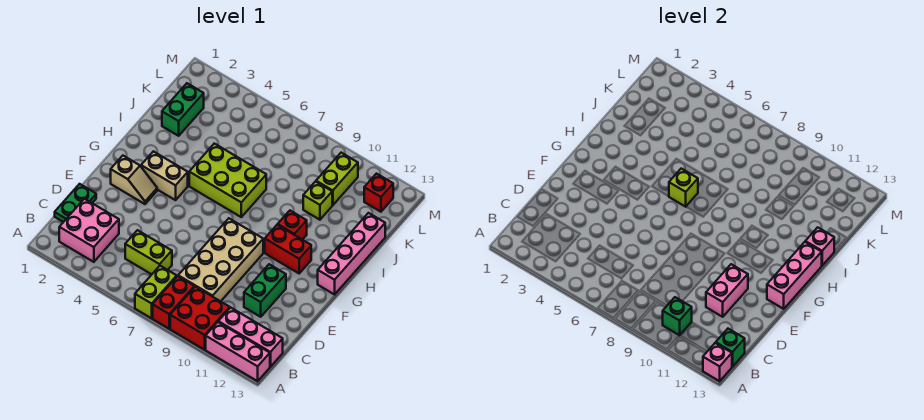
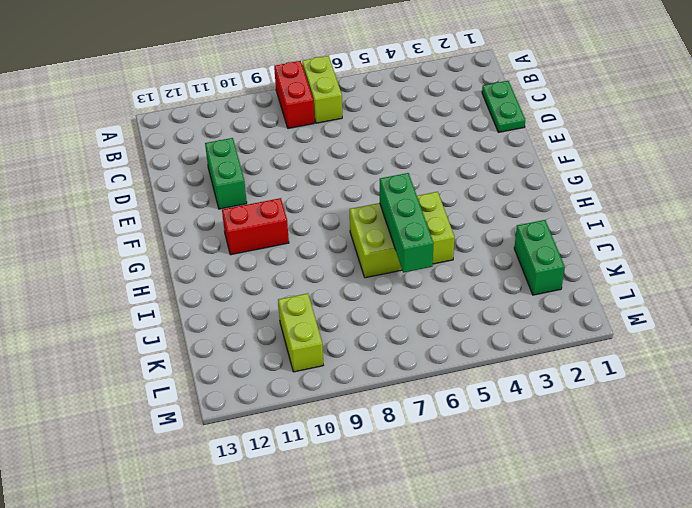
green brick H6:J6 level 2 -> lime brick H6 level 2
none -> red brick A9:B10 level 1
none -> pink brick A11:A13 level 1
none -> pink brick B2:C3 level 1

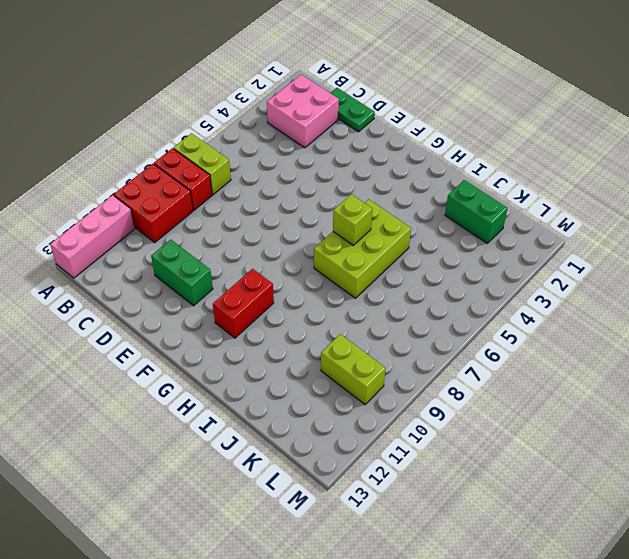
none -> pink brick B11:B13 level 1
none -> lime brick C5:C6 level 1
none -> tan brick C8:F9 level 1

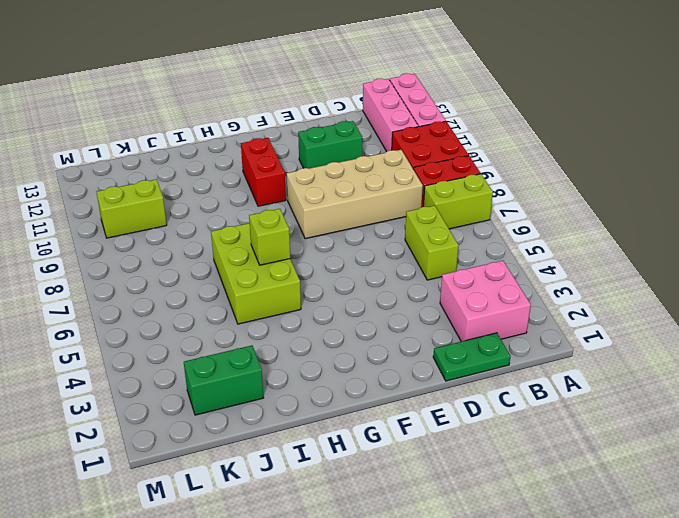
none -> tan slope F2:F3 level 1 top 2
none -> tan brick G3:G4 level 1
none -> pink brick G13:J13 level 1

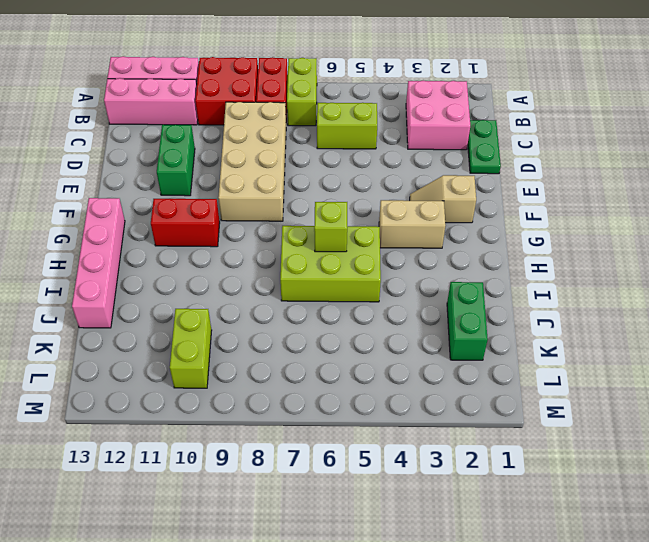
none -> red brick H10 level 1
none -> lime brick J10 level 1
none -> red brick L12 level 1

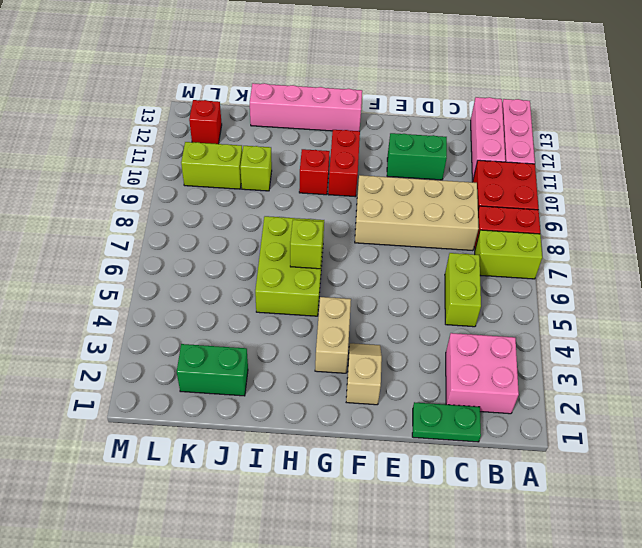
none -> pink brick A13 level 2
none -> green brick B10 level 2
none -> green brick B13 level 2

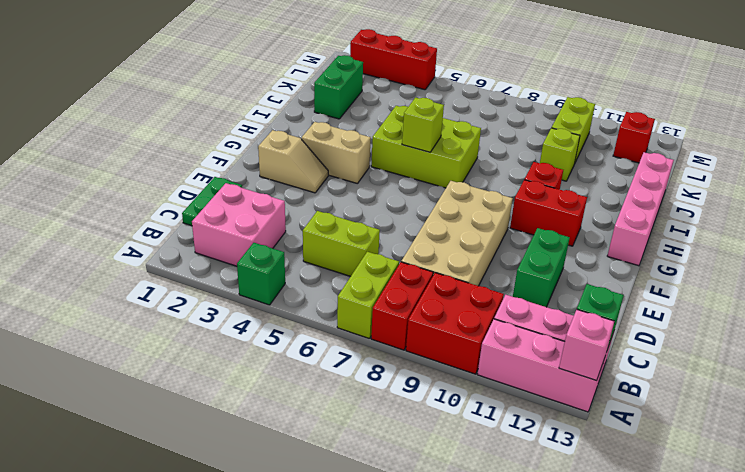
green brick A4 level 1 -> green brick B10 level 2
red brick M2:M4 level 1 -> none
none -> pink brick D11:E11 level 2
none -> pink brick F13:H13 level 2
none -> pink brick I13 level 2

